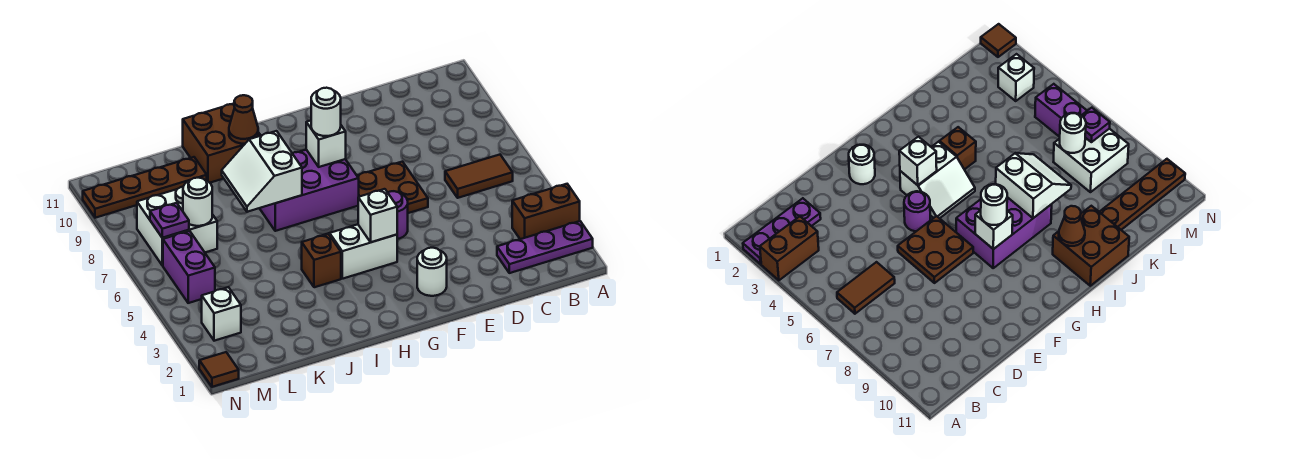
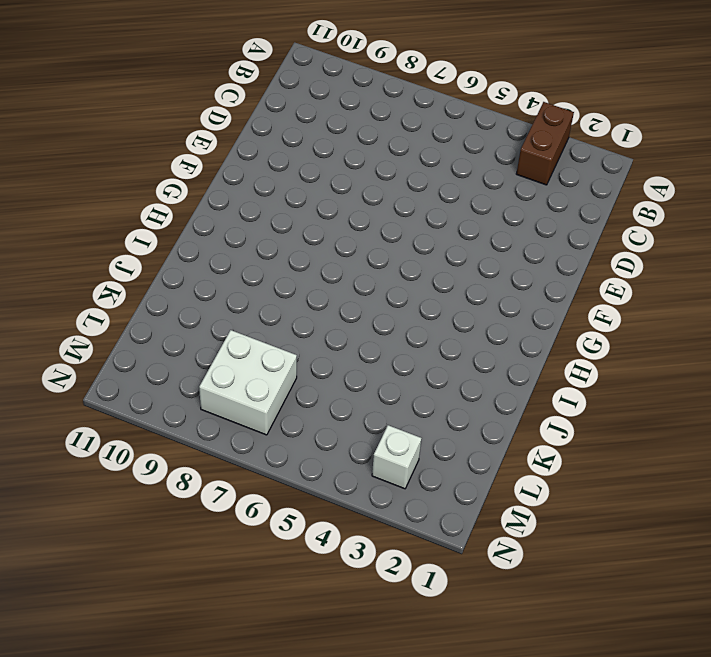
none -> purple plate A2:C2 level 1
none -> brown tile B6:C6 level 1
none -> brown plate E6:F7 level 1

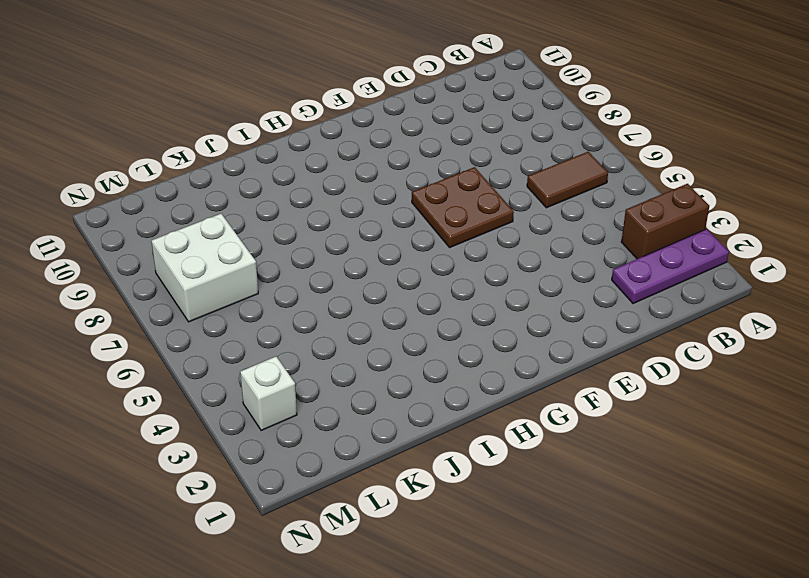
none -> white round brick F2 level 1
none -> purple round brick F5 level 1
none -> white slope G4:H5 level 1 top 4

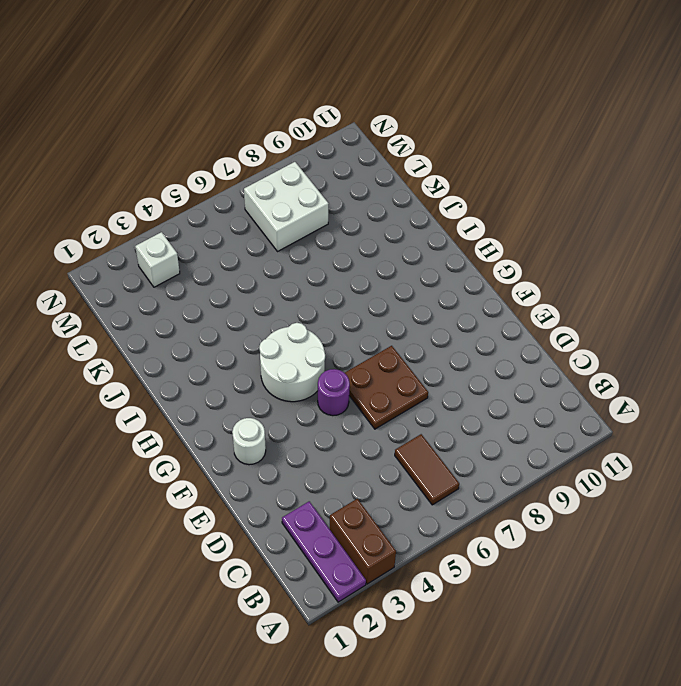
white round brick G4:H5 level 1 -> white slope G4:H5 level 1 top 4
none -> purple brick G7:I8 level 1
none -> brown brick I4 level 1
none -> brown brick I10:J11 level 1

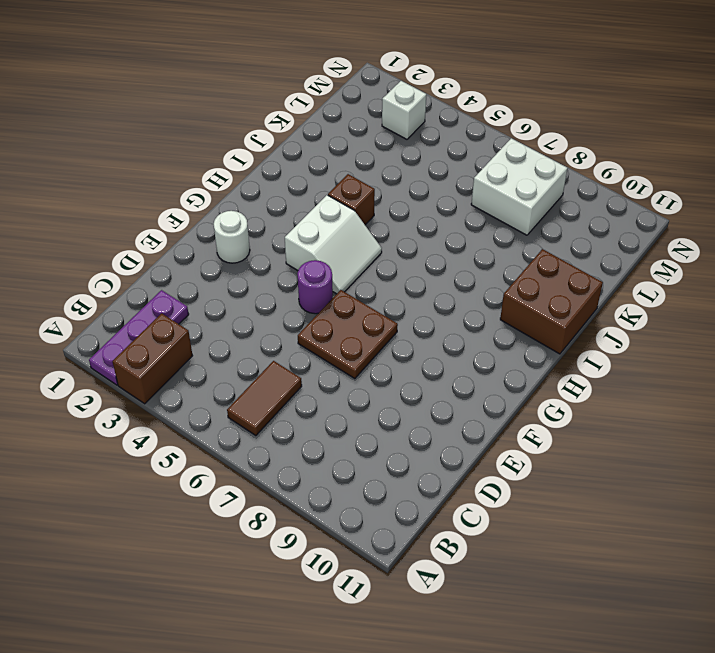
none -> purple brick G7:I8 level 1
none -> brown plate K10:N10 level 1
none -> purple brick M5:M6 level 1

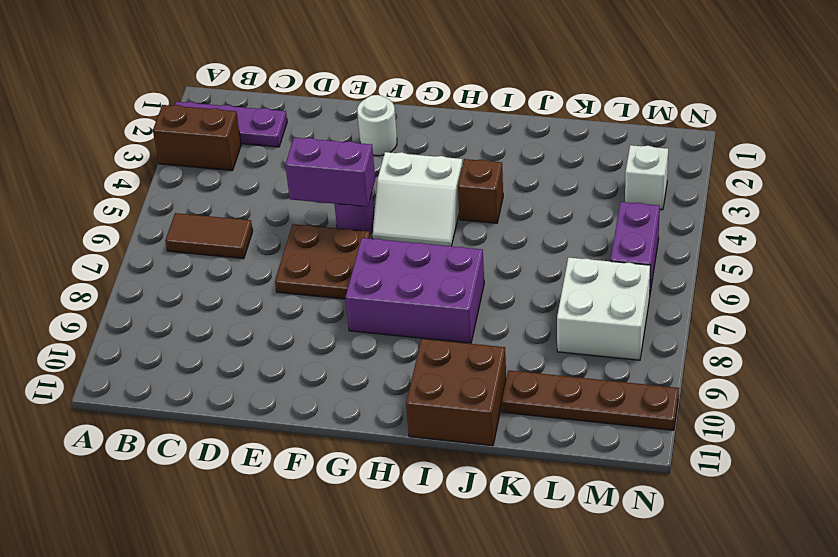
purple brick E5:F5 level 2 -> none
none -> brown tile N1 level 1
none -> white brick G4 level 2
none -> white brick G8 level 2

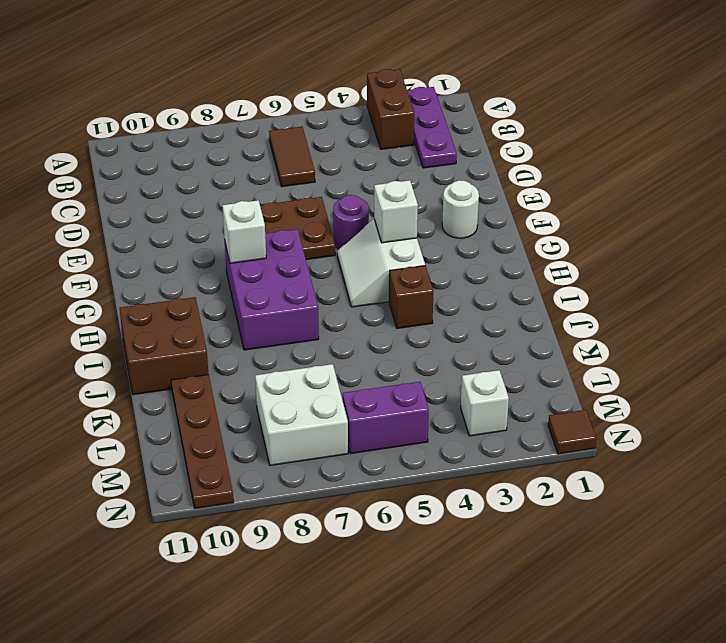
none -> white slope I7:J8 level 2 top I
none -> brown cone I10 level 2
none -> white round brick L7 level 2

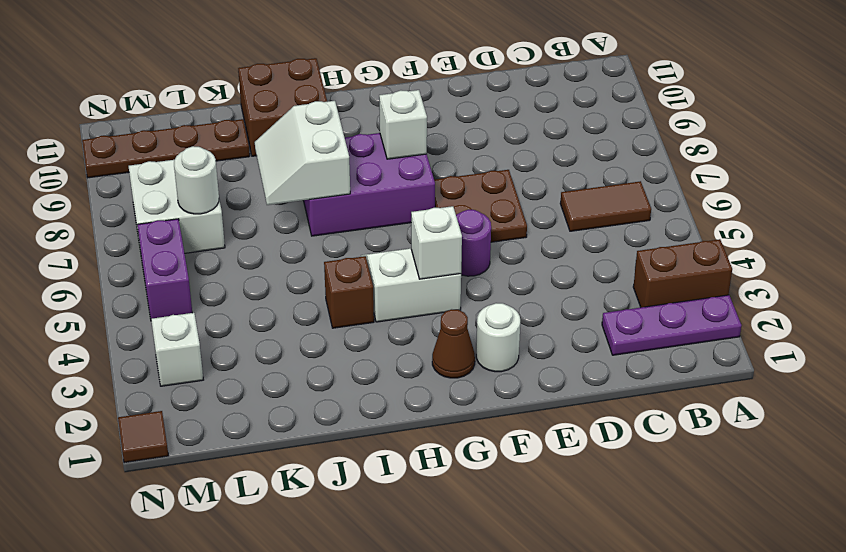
brown cone G2 level 1 -> brown cone I10 level 2
none -> purple plate M7 level 2
none -> white round brick G8 level 3

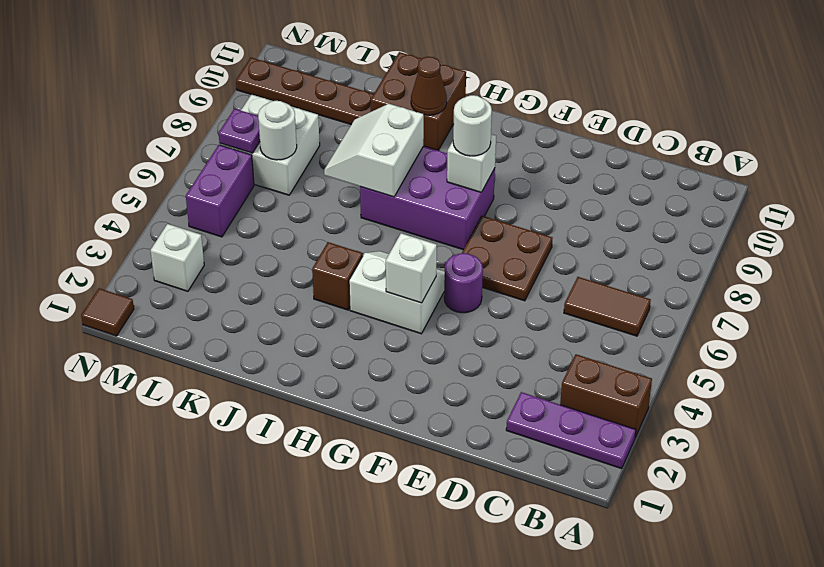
none -> white round brick F2 level 1

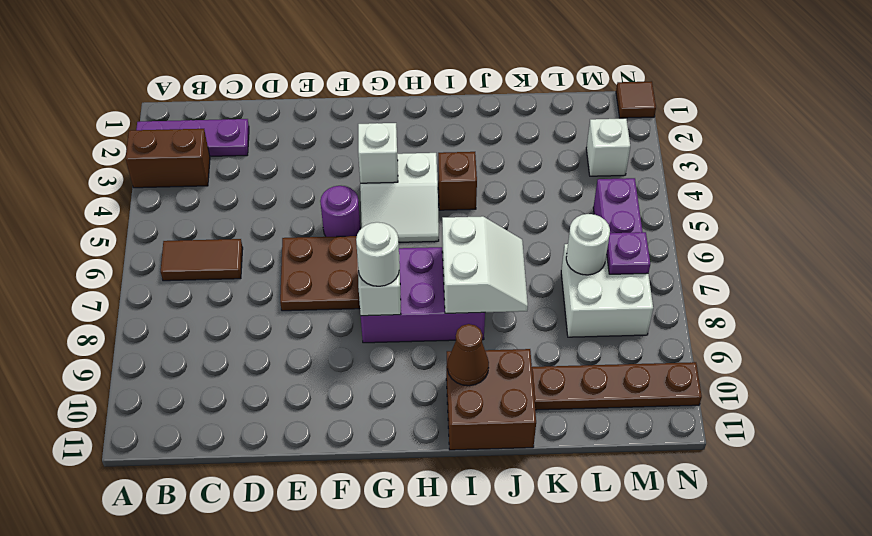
none -> white round brick F2 level 1

